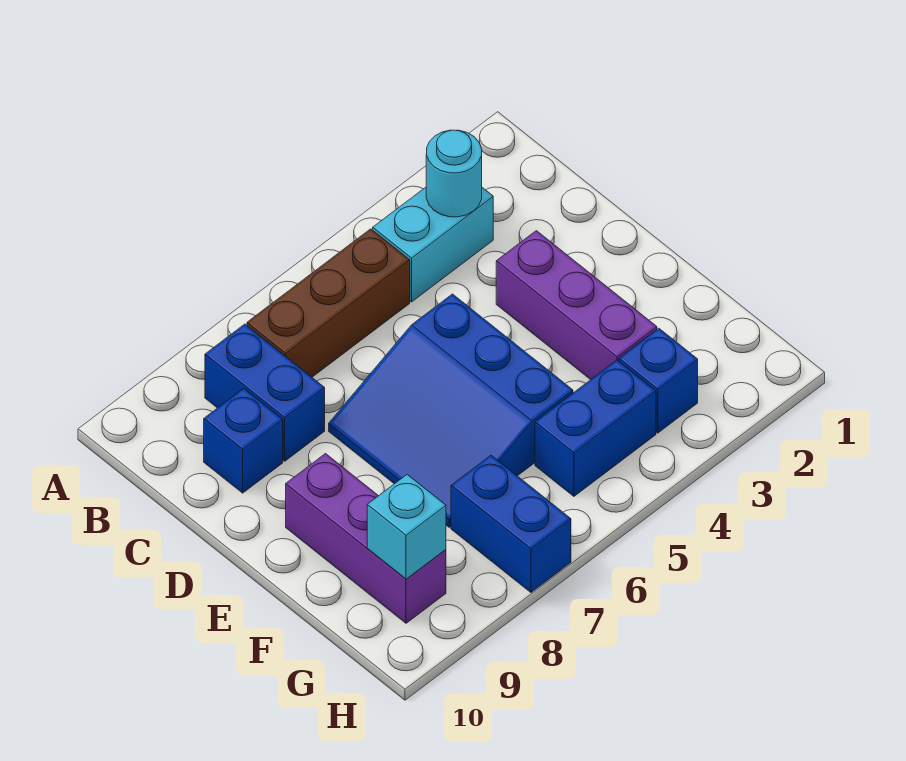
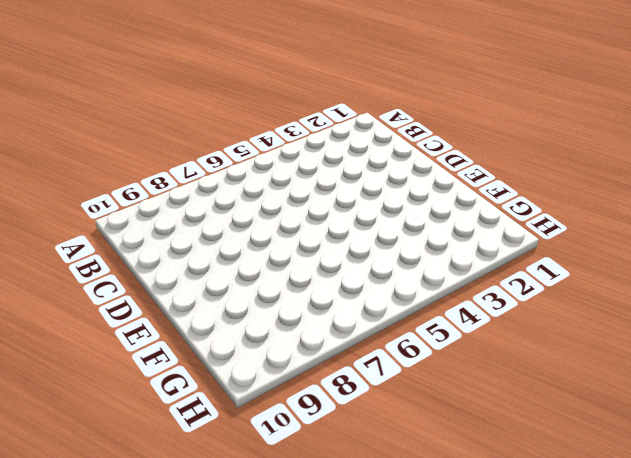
none -> cyan brick B3:B4 level 1
none -> brown brick B5:B7 level 1
none -> blue brick B8:C8 level 1

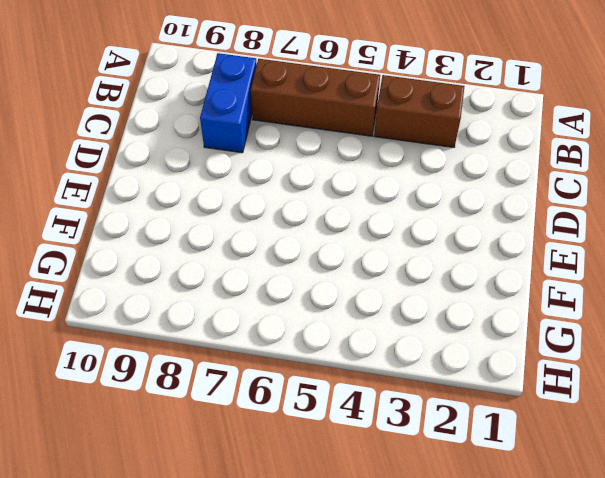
brown brick B3:B4 level 1 -> cyan brick B3:B4 level 1
none -> blue brick C9 level 1
none -> purple brick D3:F3 level 1
none -> blue slope D5:F7 level 1 top 5

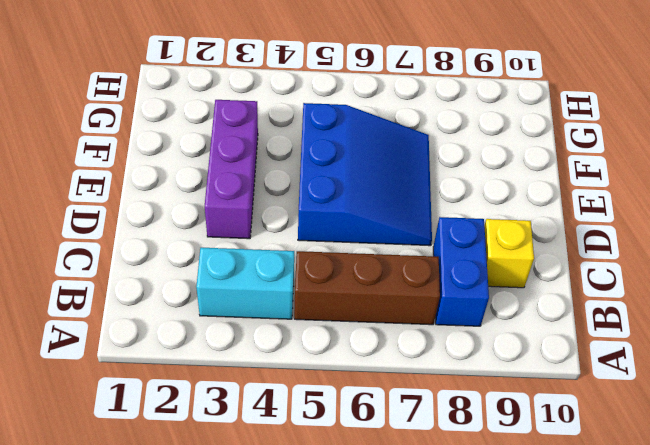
yellow brick C9 level 1 -> blue brick C9 level 1
none -> purple brick E9:G9 level 1
none -> blue brick G3 level 1
none -> blue brick G4:G5 level 1

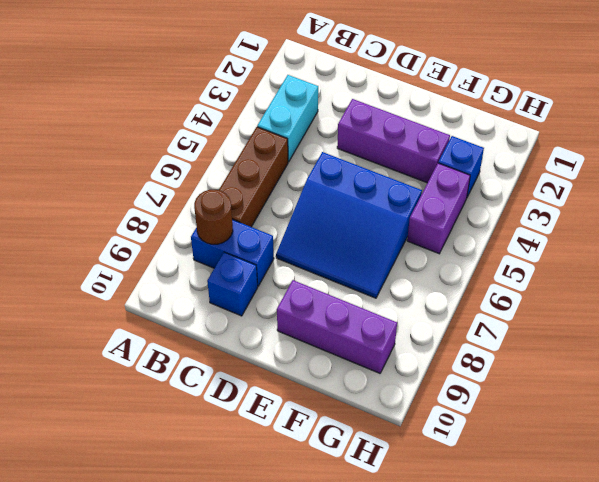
brown round brick B8 level 2 -> none
purple brick G4:G5 level 1 -> blue brick G4:G5 level 1
none -> blue brick G7:H7 level 1
none -> cyan round brick B3 level 2
none -> cyan brick G9 level 2

